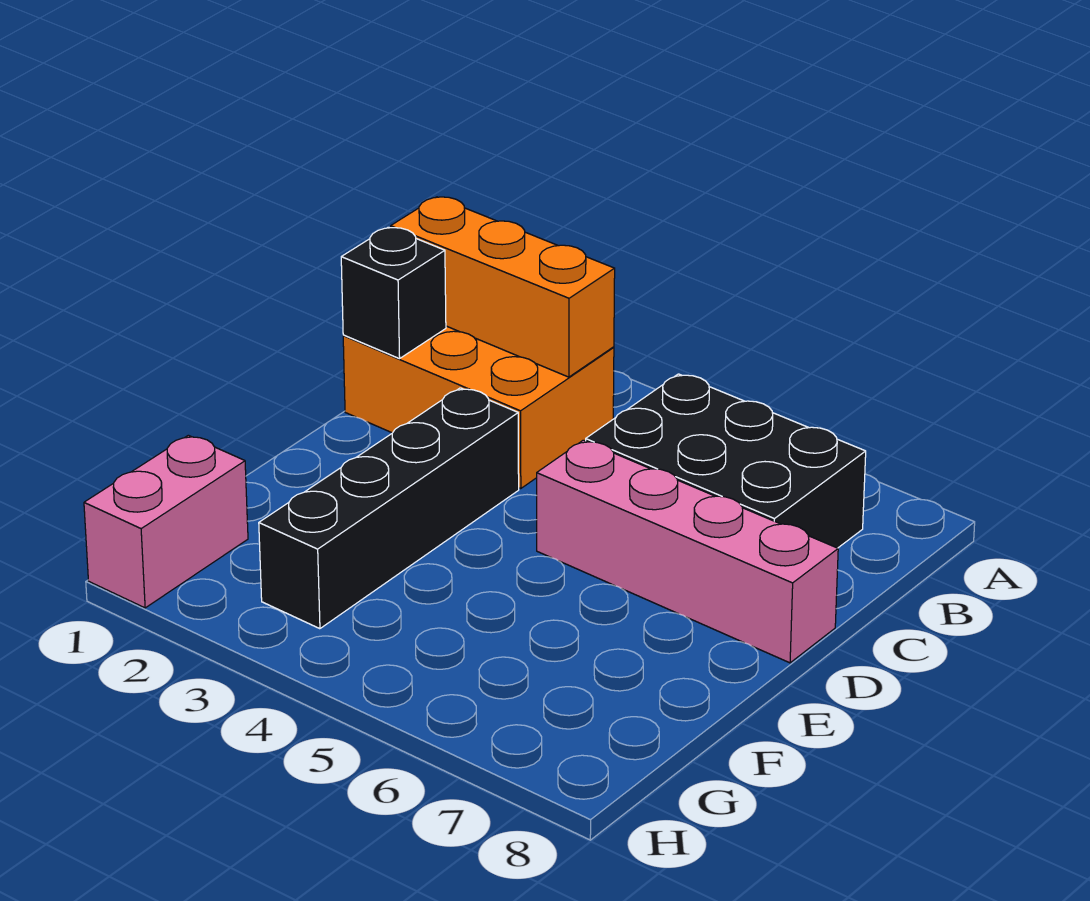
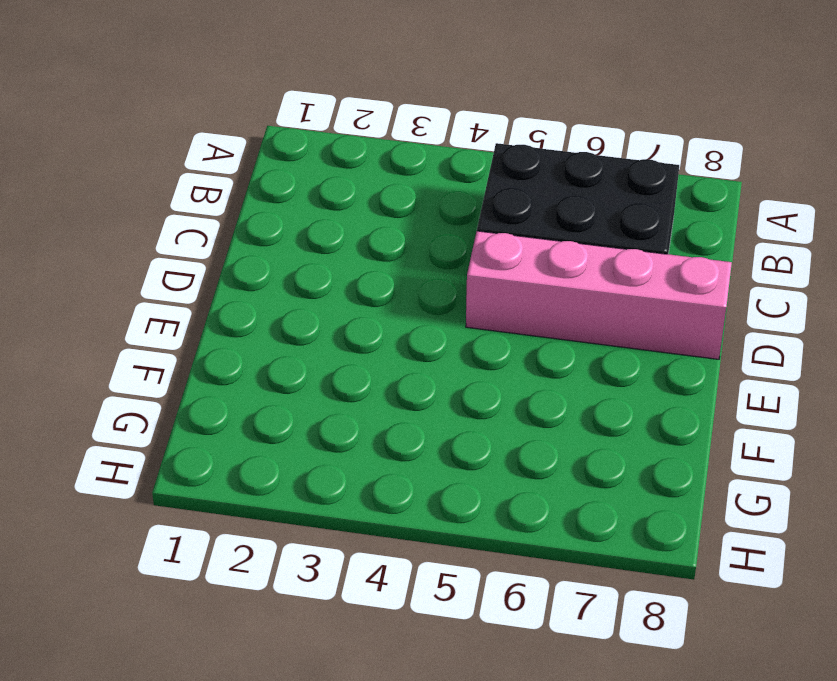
none -> orange brick B1:C3 level 1
none -> black brick D3:G3 level 1

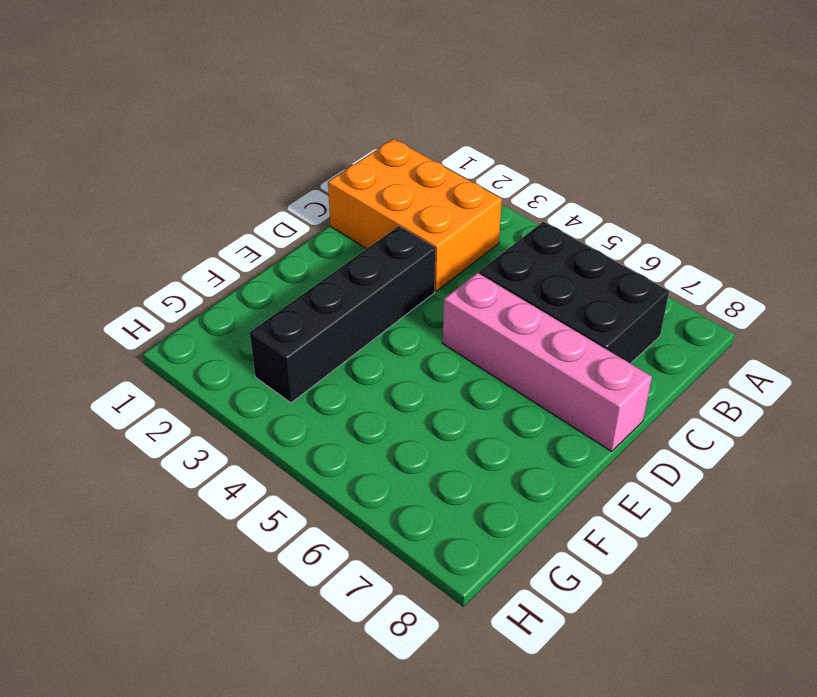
none -> pink brick G1:H1 level 1
none -> orange brick B1:B3 level 2

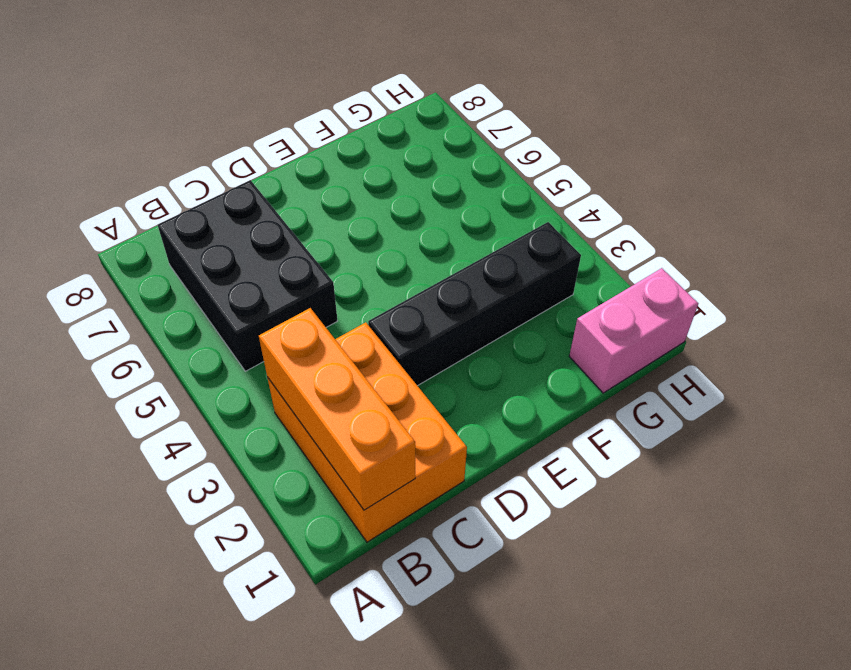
none -> pink brick D5:D8 level 1
none -> black brick C1 level 2

